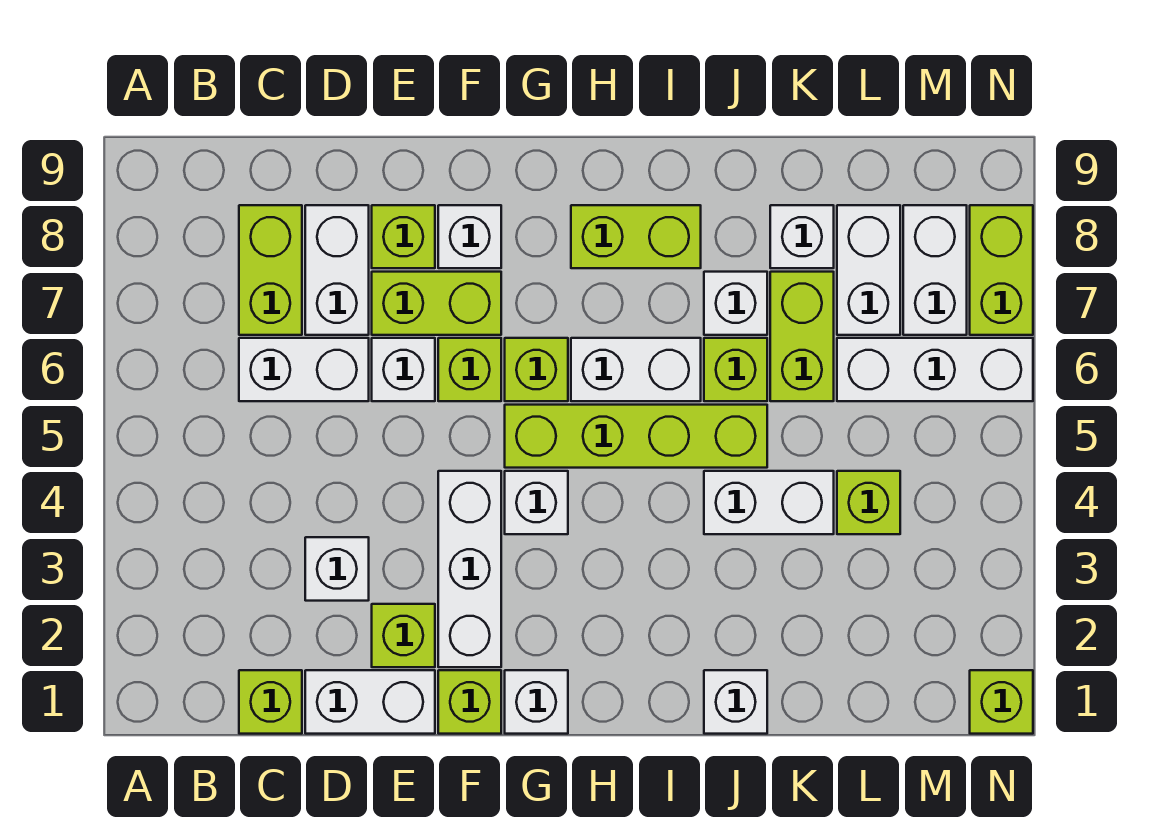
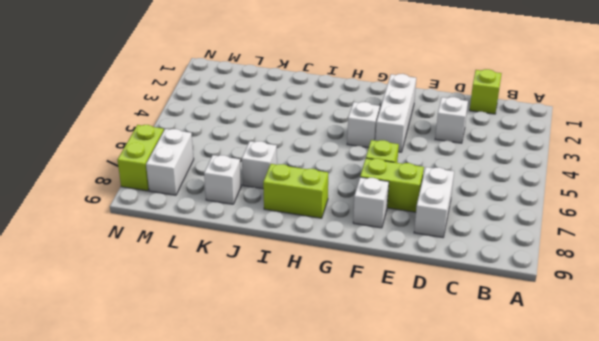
none -> white brick C6:D6 level 1
none -> lime brick C7:C8 level 1
none -> white brick D1:E1 level 1
none -> lime brick E2 level 1

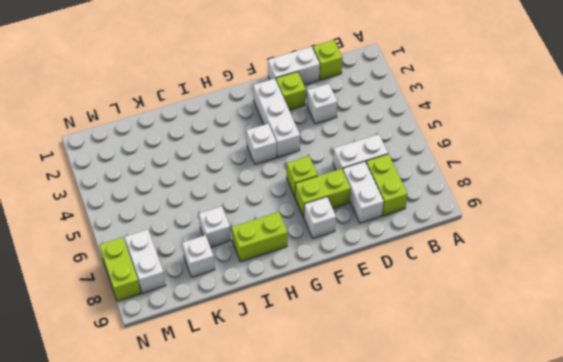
none -> white brick E6 level 1
none -> lime brick E8 level 1
none -> lime brick F1 level 1
none -> white brick G1 level 1

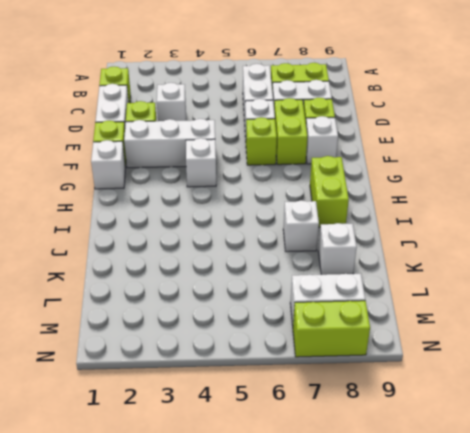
none -> lime brick G5:J5 level 1
none -> lime brick G6 level 1
none -> white brick H6:I6 level 1
none -> white brick J1 level 1

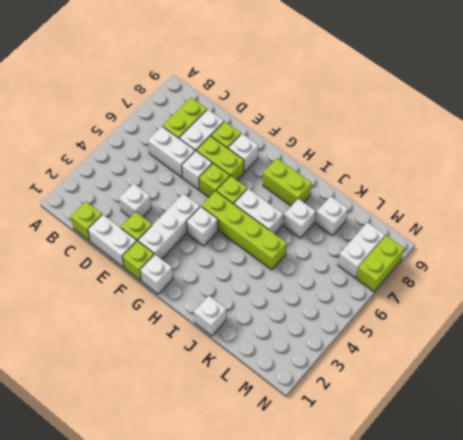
none -> white brick J4:K4 level 1
none -> lime brick J6 level 1
none -> lime brick K6:K7 level 1
none -> lime brick L4 level 1

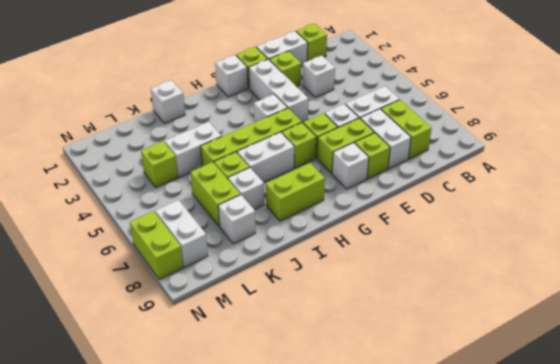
none -> white brick L6:N6 level 1
none -> white brick L7:L8 level 1
none -> lime brick N1 level 1

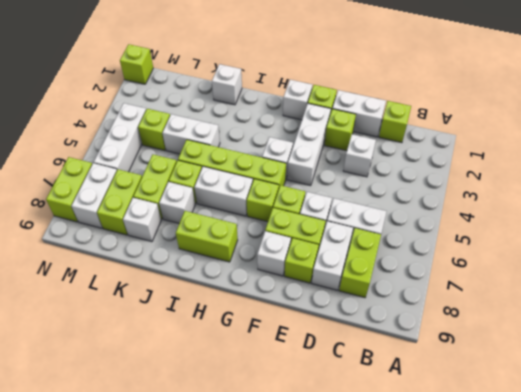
lime brick L7:L8 level 1 -> white brick L7:L8 level 1
white brick M4:M6 level 1 -> white brick L6:N6 level 1

